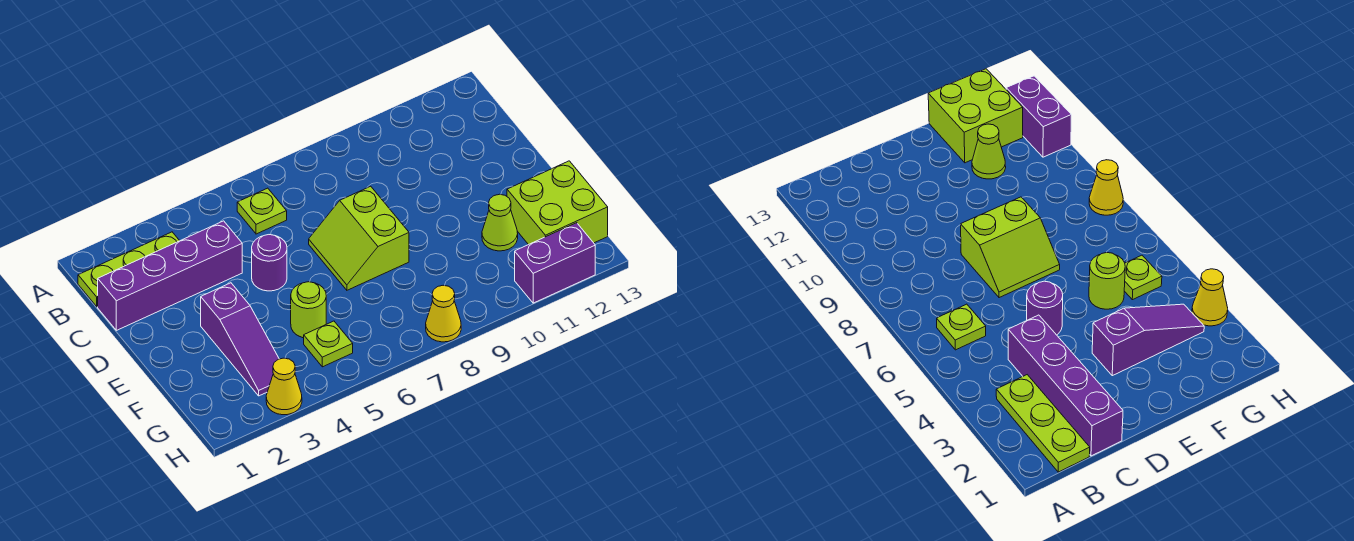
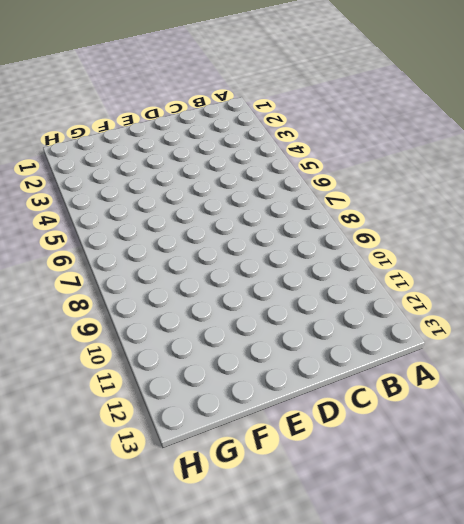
none -> lime plate B1:B3 level 1
none -> lime plate B6 level 1
none -> purple brick C1:C4 level 1

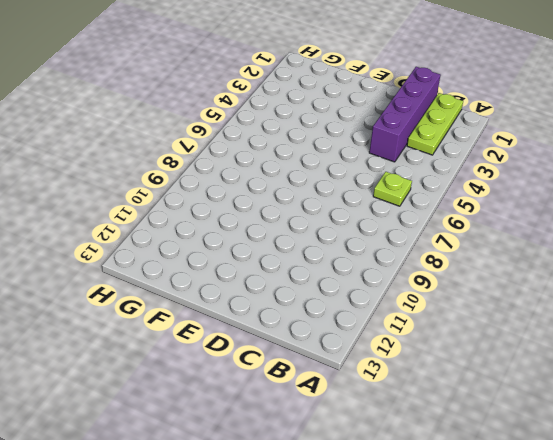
none -> purple round brick D5 level 1
none -> lime slope D7:E8 level 1 top 8
none -> purple slope E3:G3 level 1 top E

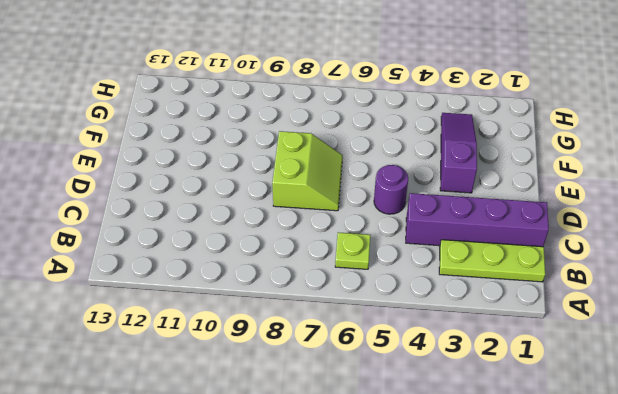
none -> lime round brick F5 level 1
none -> lime cone F11 level 1
none -> lime brick F12:G13 level 1

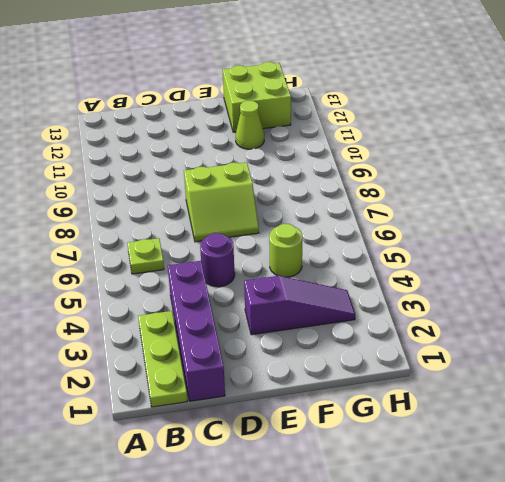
none -> lime plate G5 level 1
none -> yellow cone H3 level 1
none -> yellow cone H8 level 1

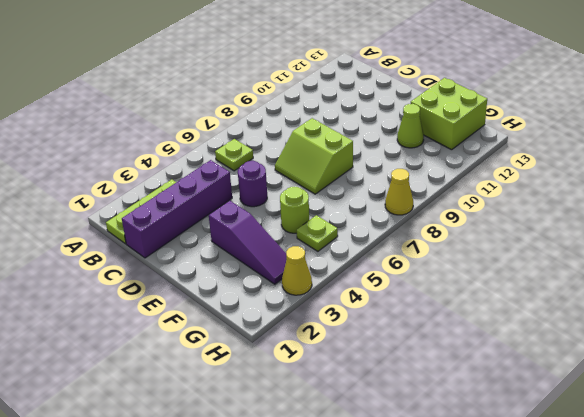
none -> purple brick H11:H12 level 1

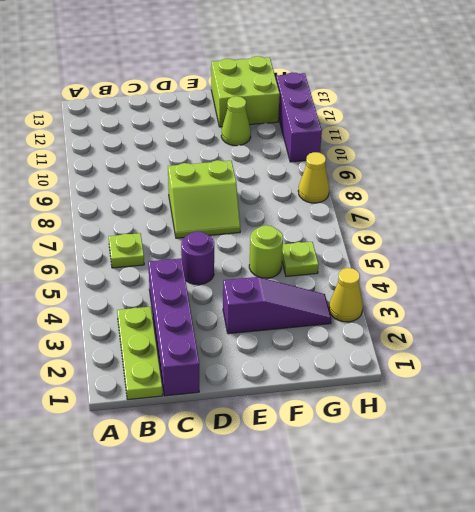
purple brick H10:H12 level 1 -> purple brick H11:H12 level 1

